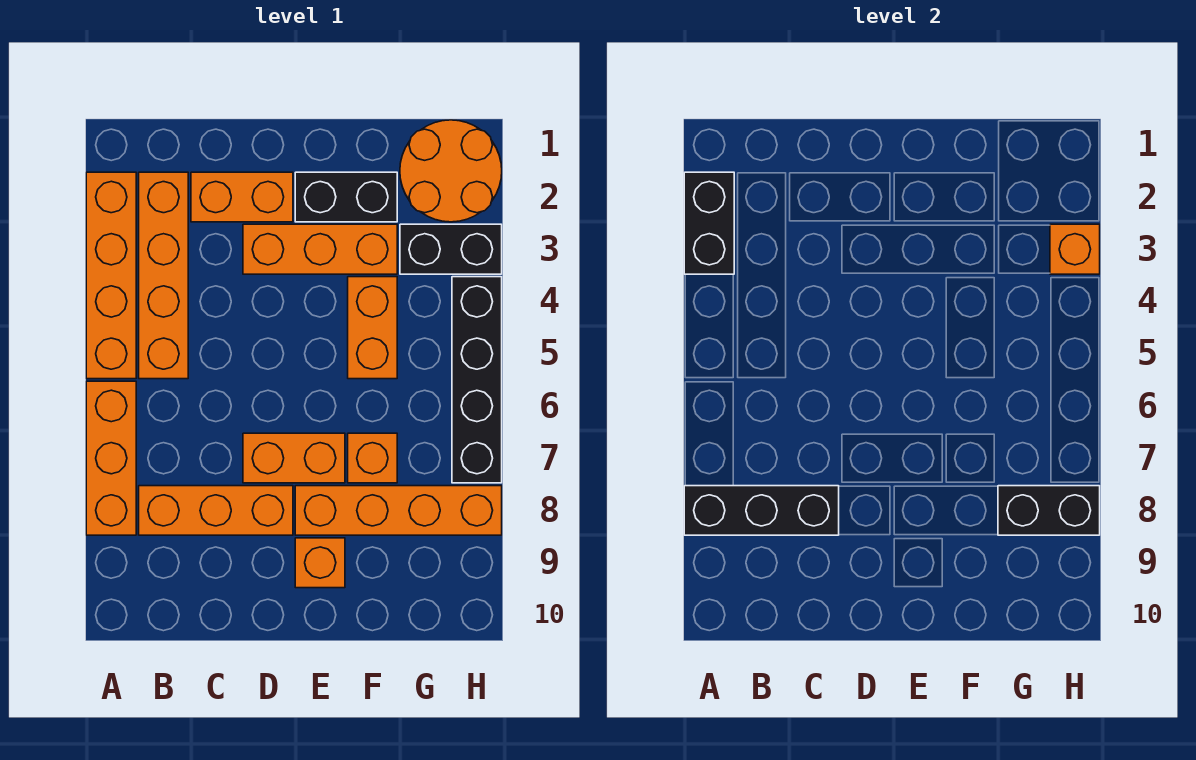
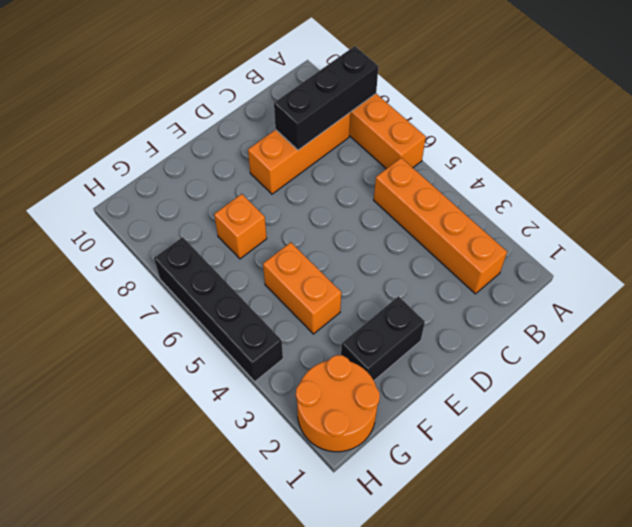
none -> orange brick A2:A5 level 1
none -> orange brick C2:D2 level 1
none -> orange brick D3:F3 level 1

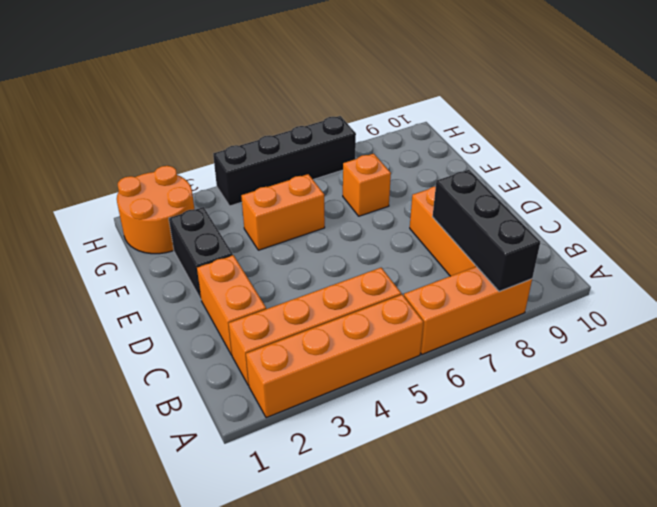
none -> orange brick D3:F3 level 1
none -> orange brick D7:E7 level 1
none -> orange brick E8:H8 level 1

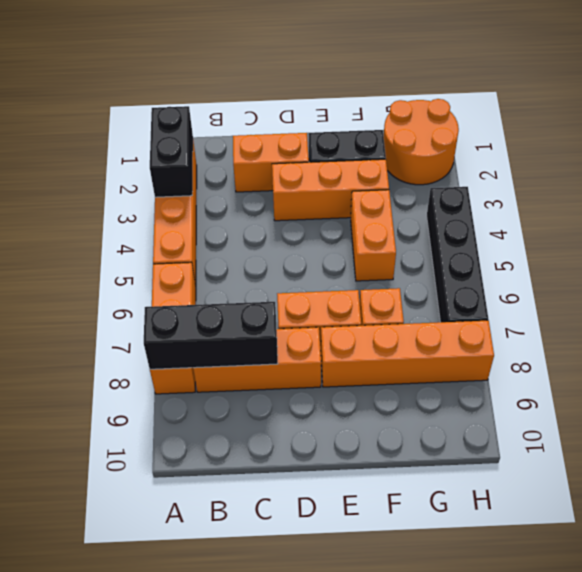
none -> orange brick B2:B5 level 1
none -> orange brick E9 level 1
none -> black brick G3:H3 level 1

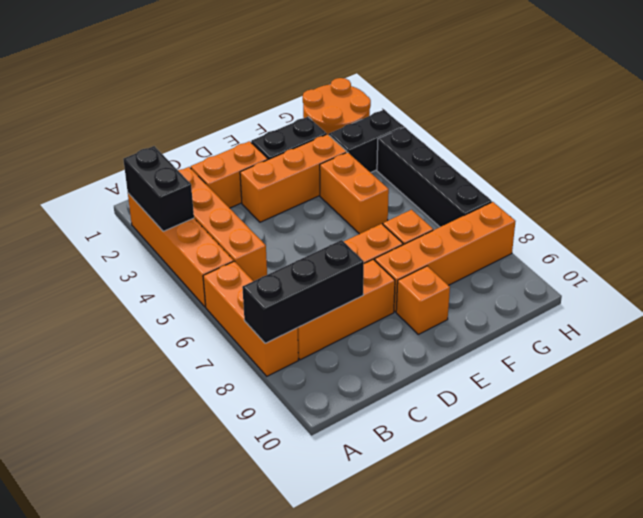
none -> black brick G8:H8 level 2
none -> orange brick H3 level 2

